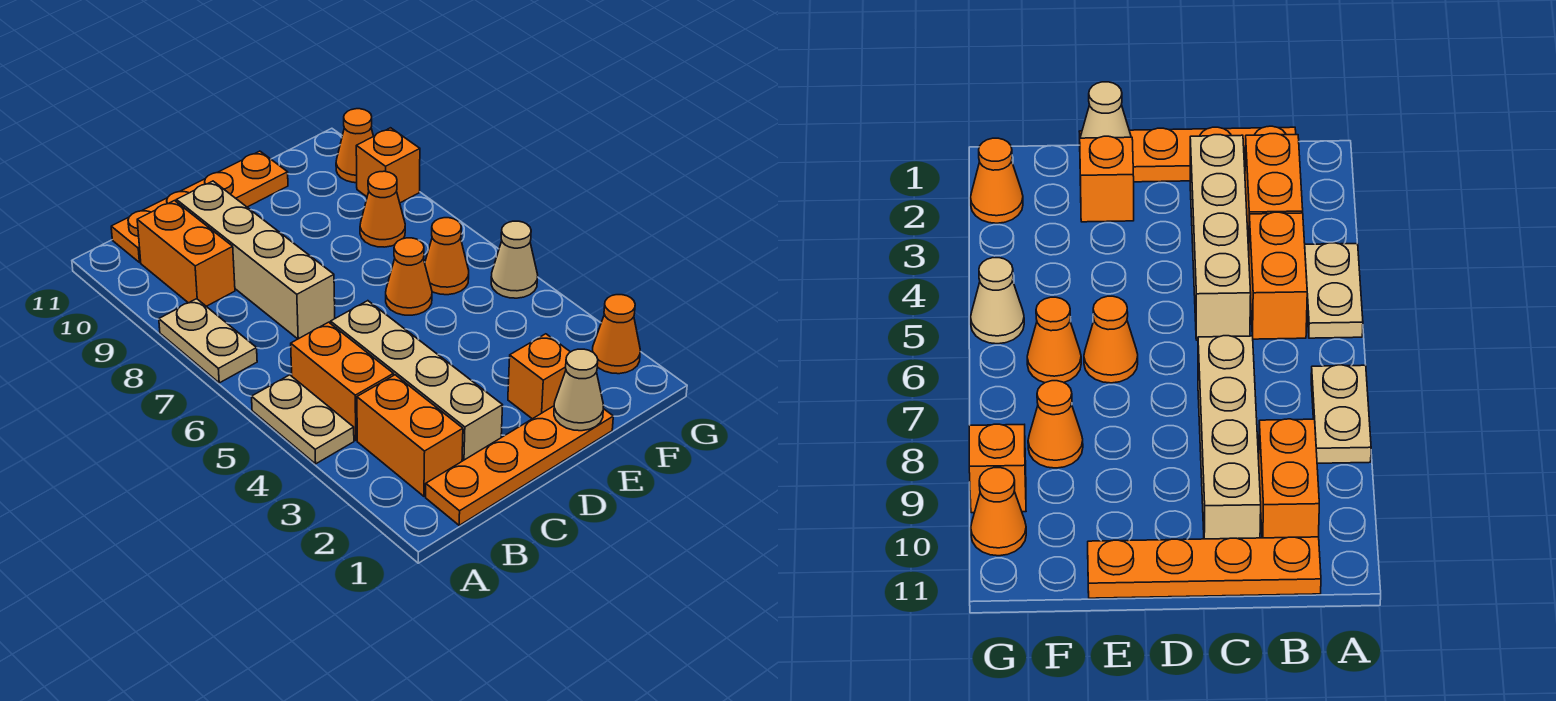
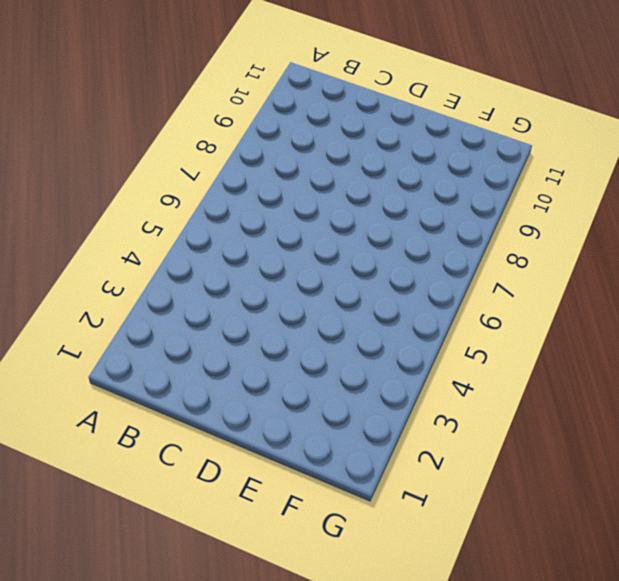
none -> tan plate A4:A5 level 1
none -> tan plate A7:A8 level 1
none -> orange plate B1:E1 level 1

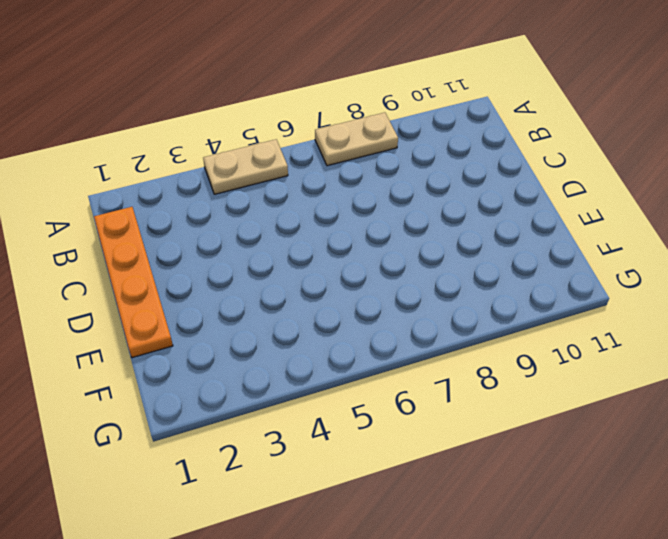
none -> orange brick B2:B3 level 1
none -> orange brick B4:B5 level 1
none -> orange brick B9:B10 level 1

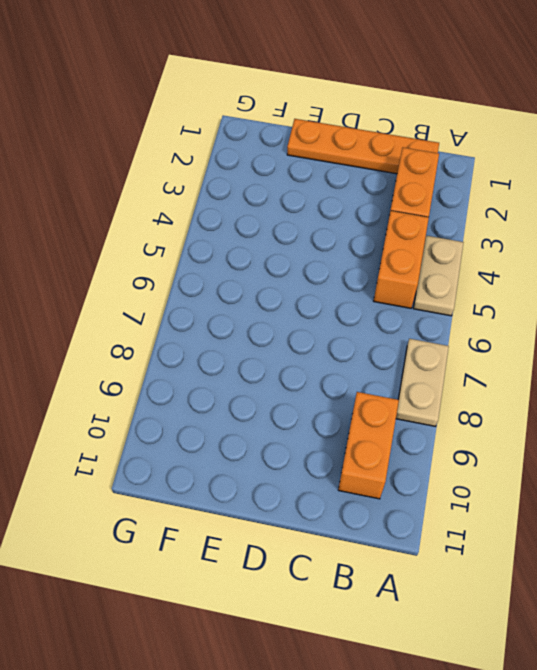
none -> orange plate B11:E11 level 1
none -> tan brick C2:C5 level 1
none -> tan brick C7:C10 level 1

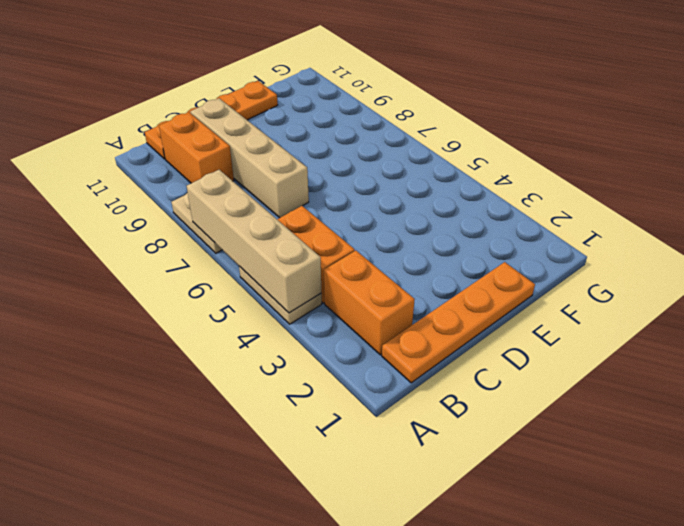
tan brick A4:A7 level 2 -> tan brick C2:C5 level 1
none -> orange brick E2 level 1
none -> orange cone E6 level 1
none -> orange cone F6 level 1

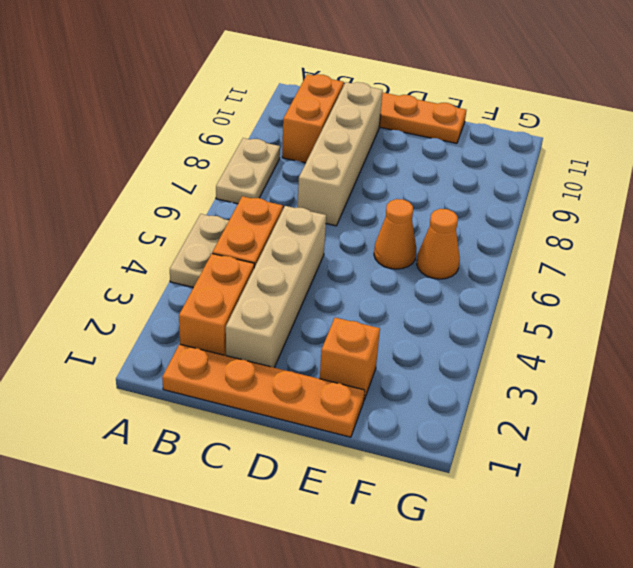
none -> orange cone F8 level 1
none -> orange cone G2 level 1
none -> tan cone G5 level 1

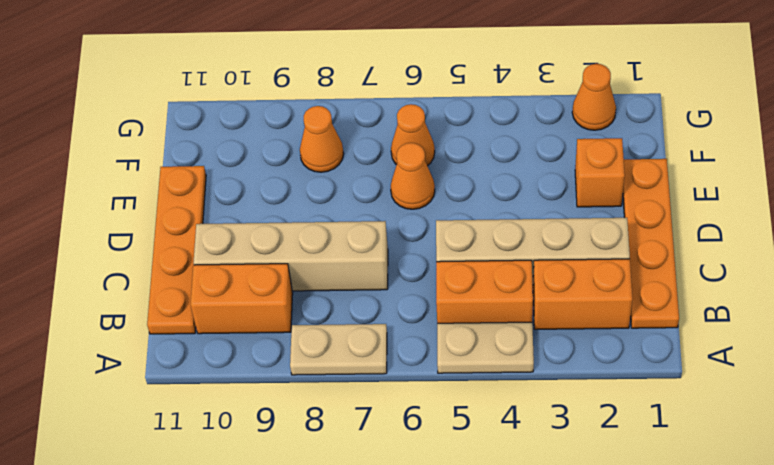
none -> tan cone G5 level 1
none -> orange brick G9 level 1
none -> orange cone G10 level 1

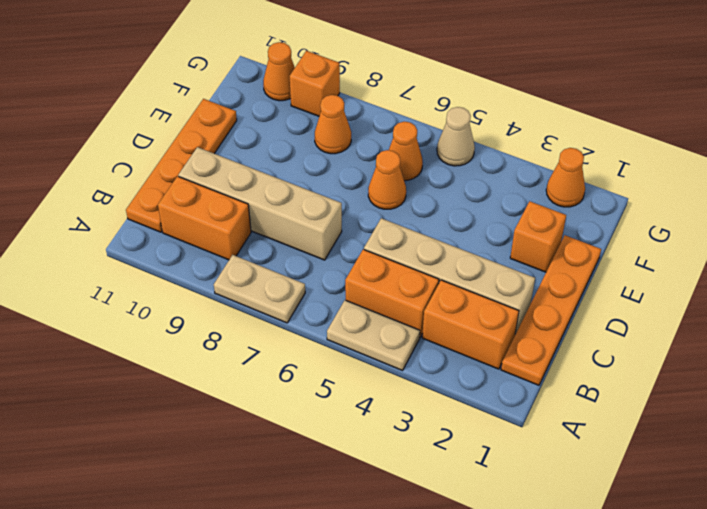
none -> tan cone E1 level 2

